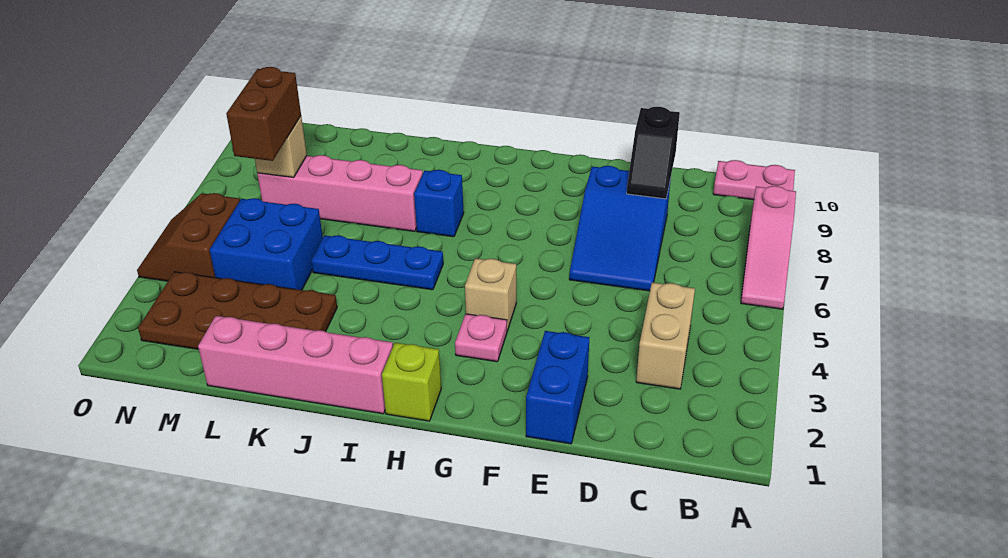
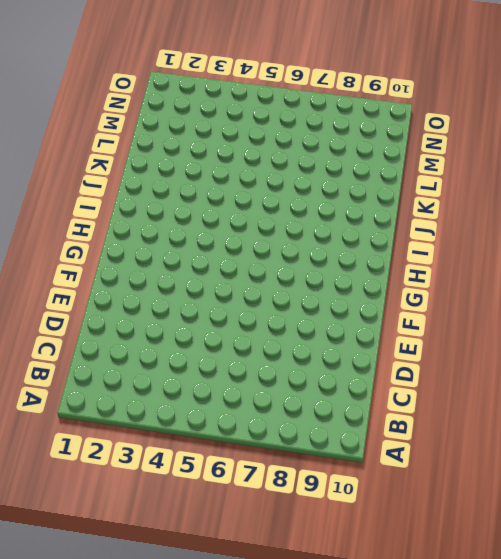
none -> pink slope A6:A8 level 1 top 8
none -> pink plate A10:B10 level 1
none -> tan brick C3:C4 level 1

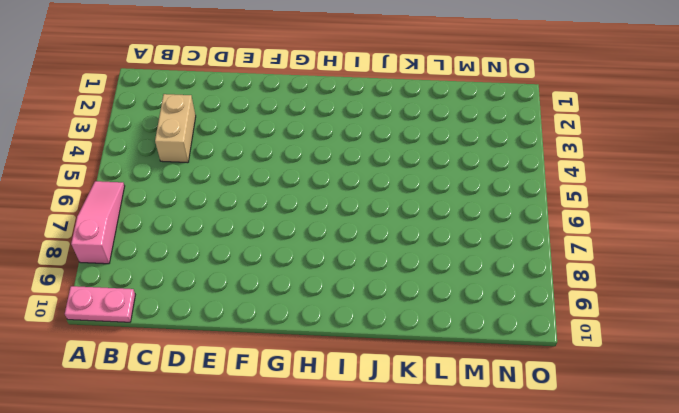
none -> blue slope D6:E8 level 1 top 8
none -> blue brick E1:E2 level 1
none -> pink plate G3 level 1

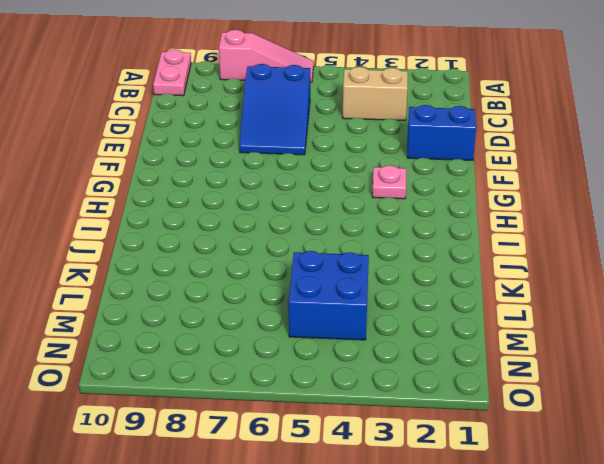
blue slope C6:E7 level 1 top C -> blue slope D6:E8 level 1 top 8
none -> tan brick G4 level 1
none -> lime brick H1 level 1
none -> pink brick I1:L1 level 1

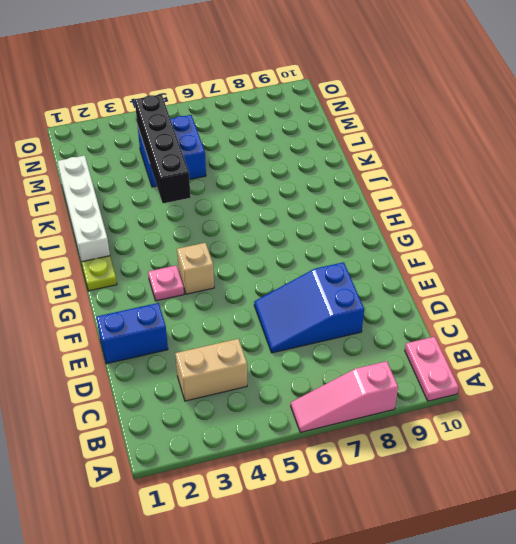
lime plate H1 level 1 -> lime brick H1 level 1
white brick I1:L1 level 1 -> pink brick I1:L1 level 1
black brick J4:M4 level 2 -> none
none -> blue plate I5:K5 level 1
none -> blue brick I7 level 1
none -> pink brick J7:M7 level 1

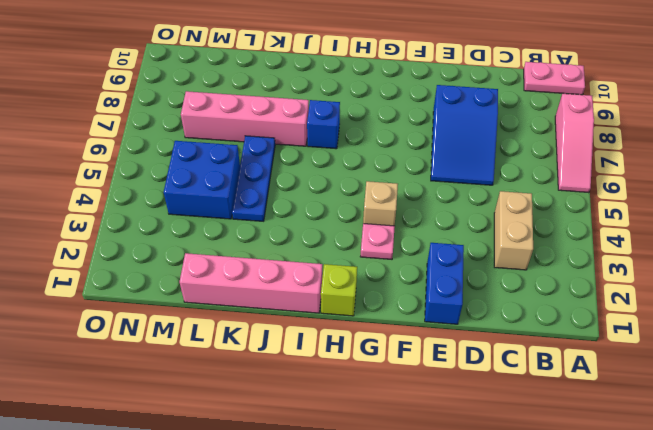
blue plate K4:K6 level 1 -> blue plate I5:K5 level 1
none -> brown plate K2:N3 level 1
none -> brown slope N4:O5 level 1 top N
none -> black slope D8:D9 level 2 top 9

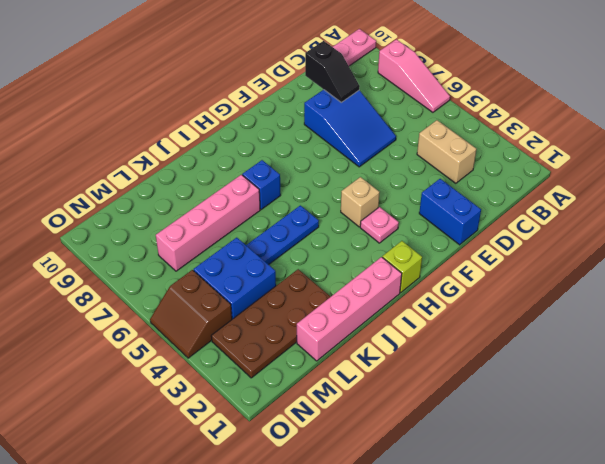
none -> tan brick M7 level 2
none -> brown brick M6:M7 level 3

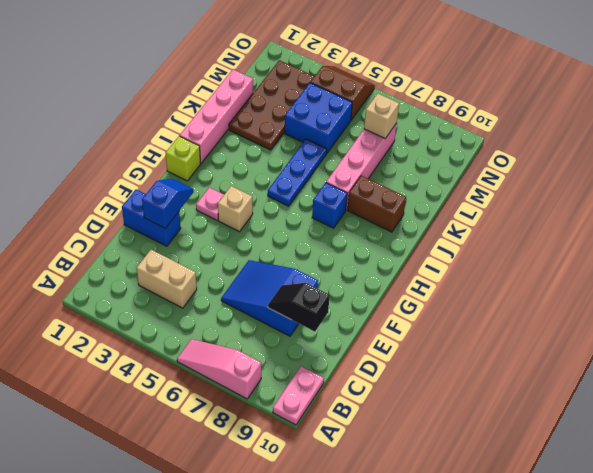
blue slope E2:F2 level 2 top E -> none
brown brick J8:J9 level 1 -> brown brick M6:M7 level 3

